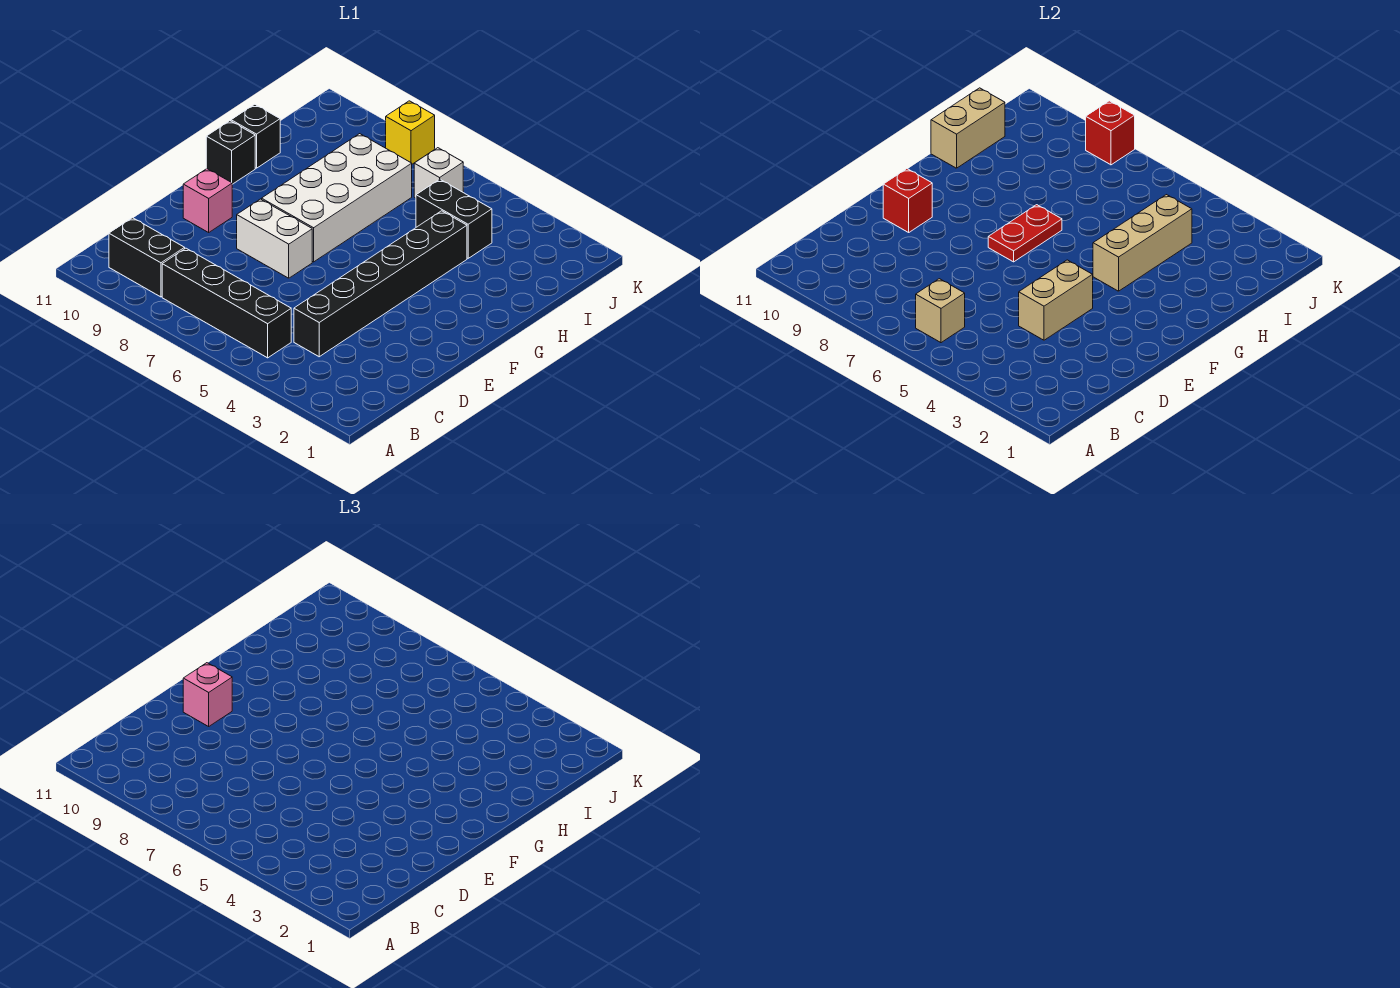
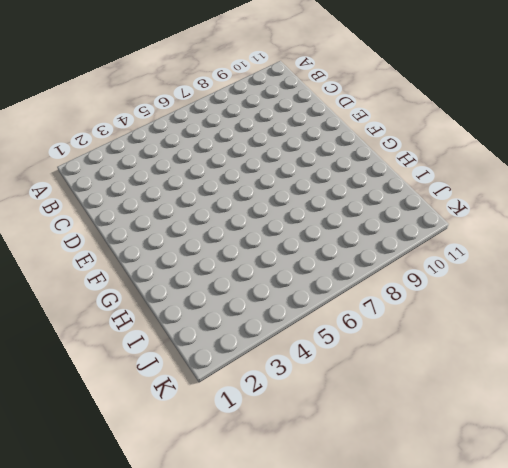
none -> black brick B5:B8 level 1
none -> black brick B9:B10 level 1
none -> black brick C4:H4 level 1

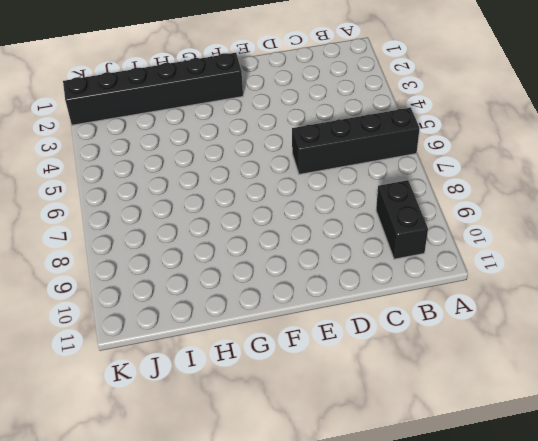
black brick A6:D6 level 1 -> black brick B5:B8 level 1
black brick F2:K2 level 1 -> black brick C4:H4 level 1
none -> white brick E7:E8 level 1
none -> pink brick E10 level 1
none -> white brick F7:I8 level 1

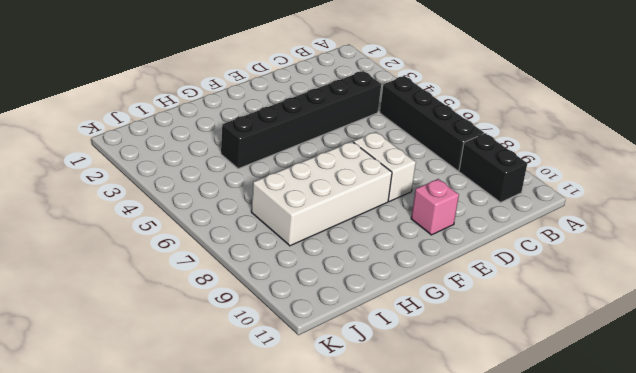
none -> black brick G11 level 1
none -> black brick H11 level 1
none -> black brick I4:I5 level 1

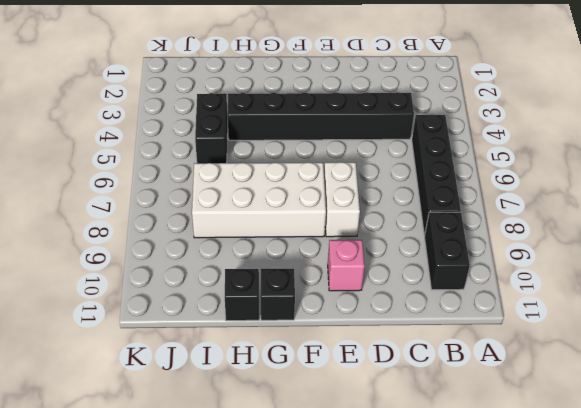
none -> white brick J6 level 1
none -> yellow brick K8 level 1
none -> tan brick B6 level 2

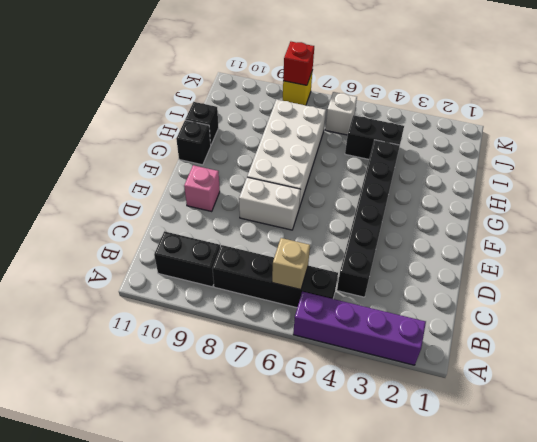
purple brick A2:A5 level 1 -> none
none -> tan brick D4:E4 level 2
none -> red brick E10 level 2
none -> red plate F7:G7 level 2

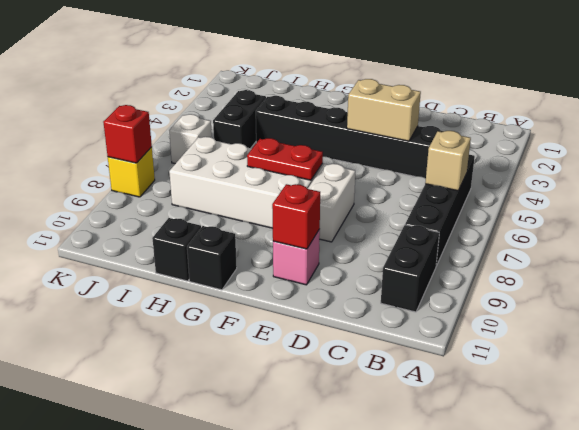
none -> tan brick G4:I4 level 2
none -> tan brick H11:I11 level 2
none -> pink brick E10 level 3

